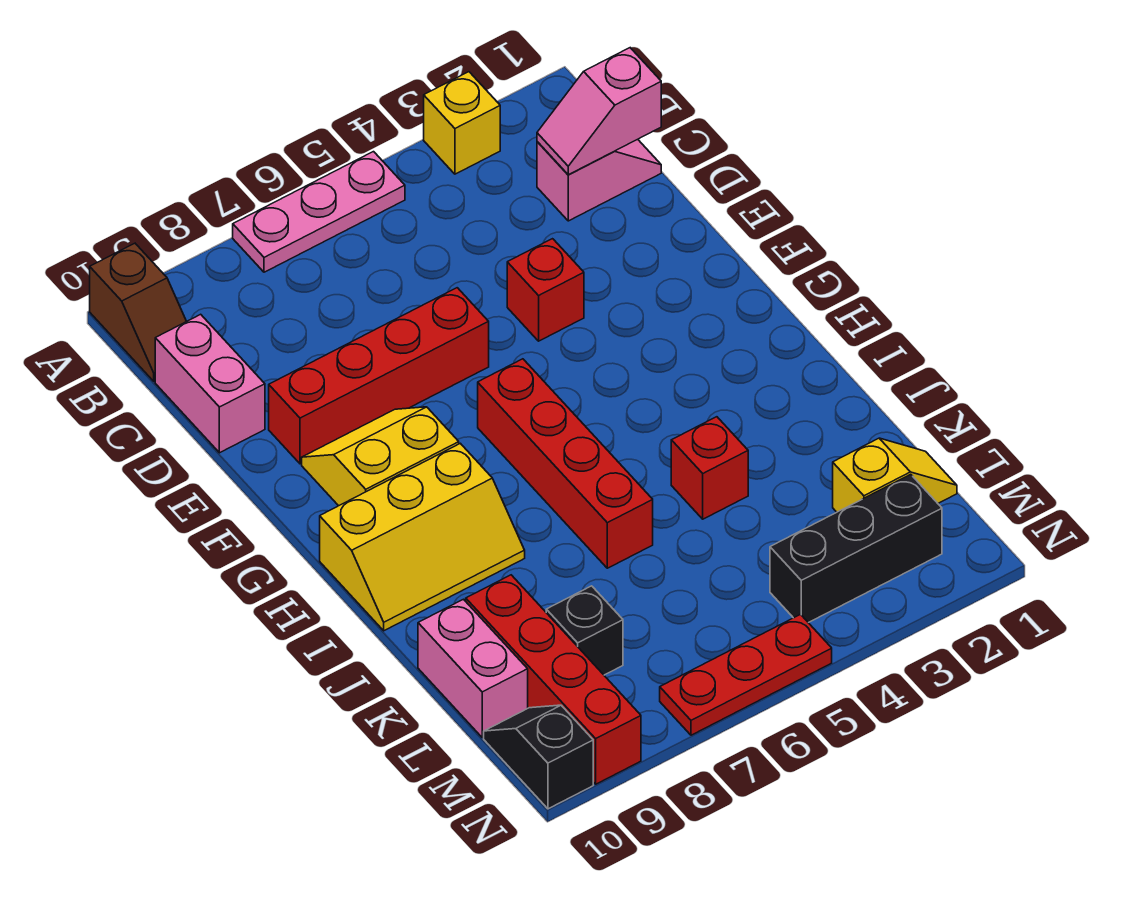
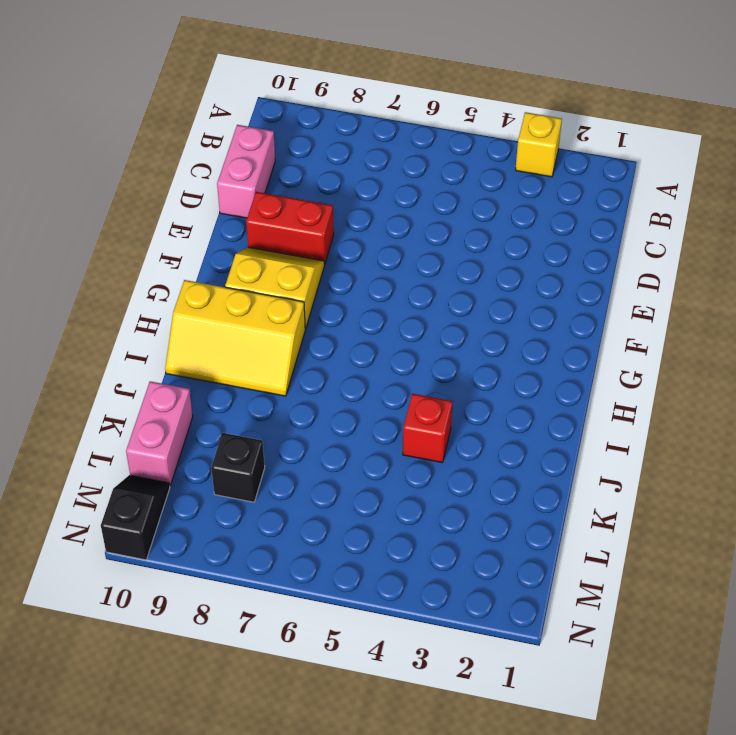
red brick E8:E9 level 1 -> red brick E6:E9 level 1
none -> pink plate A5:A7 level 1
none -> brown slope A10:B10 level 1 top A
none -> pink slope C1:C2 level 1 top 2

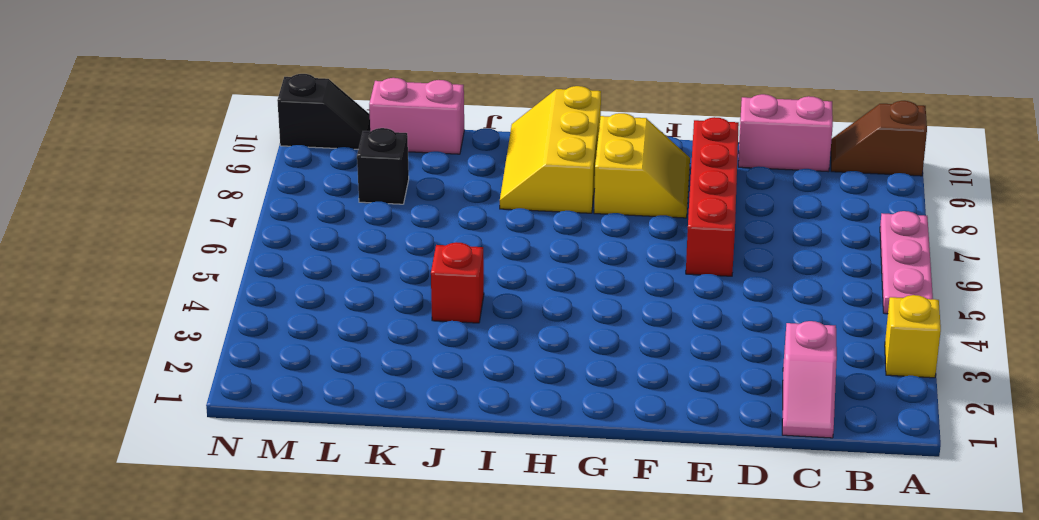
none -> red brick E4 level 1
none -> red brick G6:J6 level 1
none -> red brick K9:N9 level 1

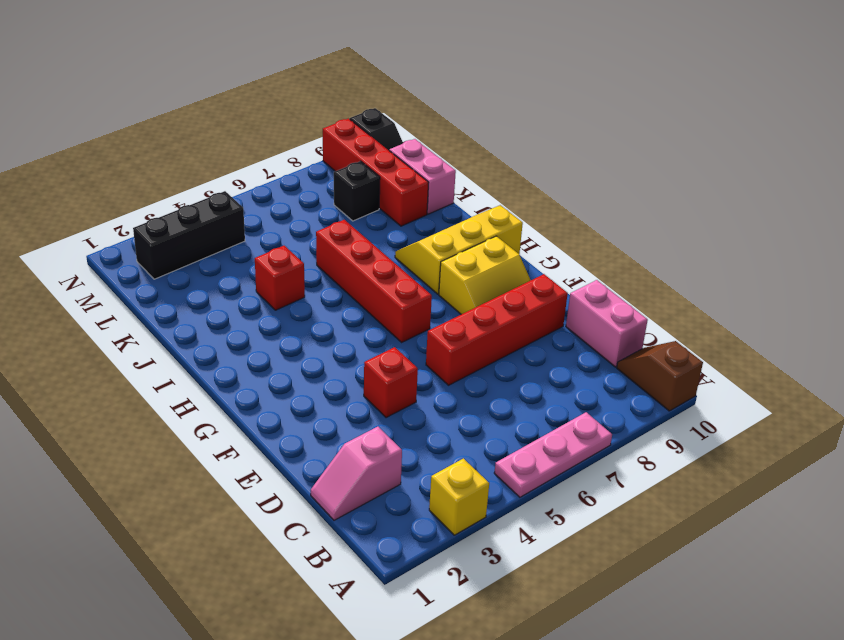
none -> yellow slope L1:L2 level 1 top 2
none -> red plate N5:N7 level 1
none -> pink slope C1:C2 level 2 top 1

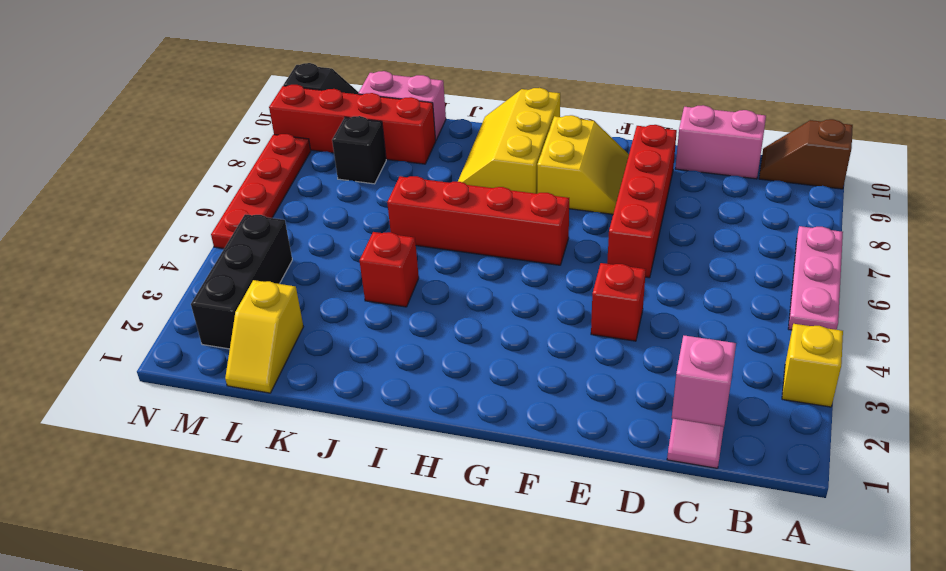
red plate N5:N8 level 1 -> red plate N5:N7 level 1

